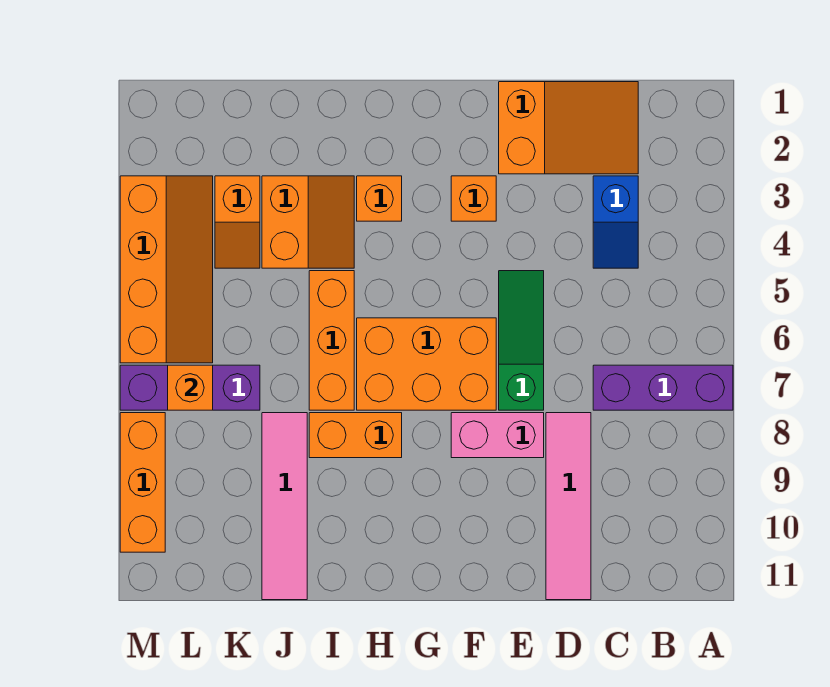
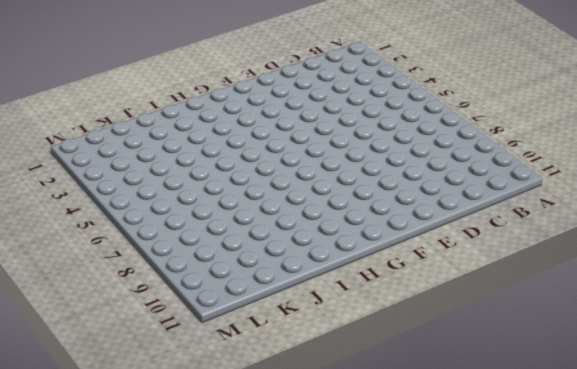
none -> purple brick A7:C7 level 1
none -> orange slope C1:E2 level 1 top E
none -> blue slope C3:C4 level 1 top 3

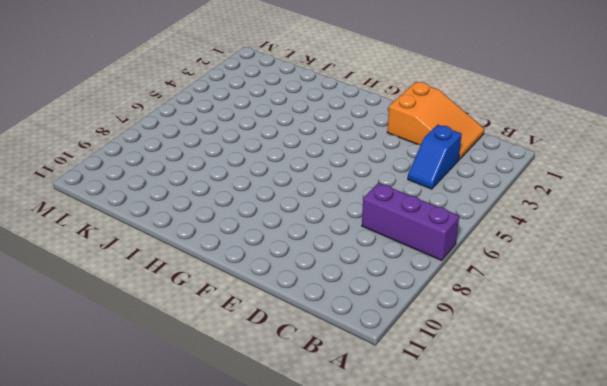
none -> pink tile D8:D11 level 1
none -> green slope E5:E7 level 1 top 7
none -> pink brick E8:F8 level 1

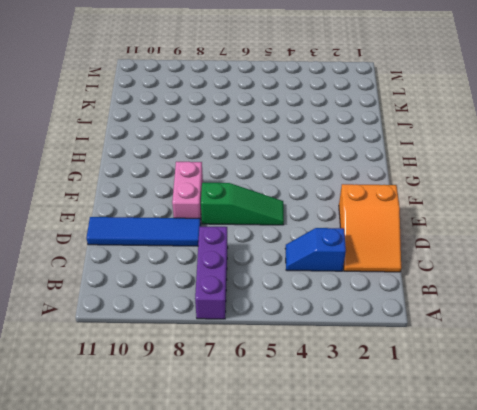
blue tile D8:D11 level 1 -> pink tile D8:D11 level 1
none -> orange brick F3 level 1
none -> orange brick F6:H7 level 1
none -> orange brick H3 level 1

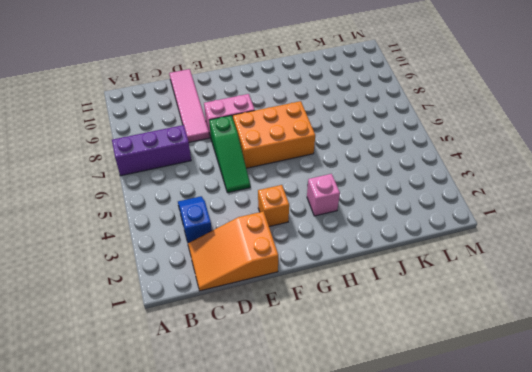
pink brick H3 level 1 -> orange brick H3 level 1
none -> orange brick H8:I8 level 1
none -> orange slope I3:J4 level 1 top J
none -> orange brick I5:I7 level 1

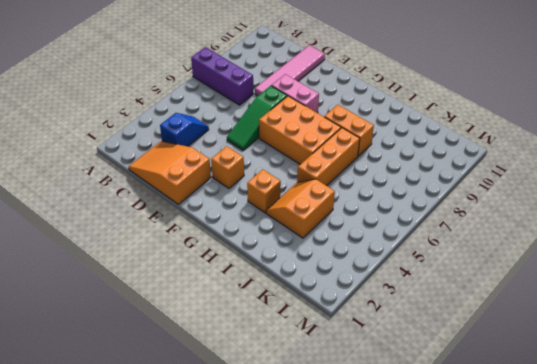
none -> pink tile J8:J11 level 1
none -> orange slope K3:K4 level 1 top 3
none -> purple brick K7:M7 level 1

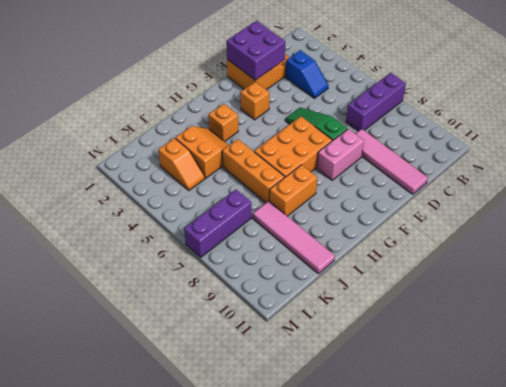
purple brick D1:E2 level 2 -> none
none -> orange slope L3:M6 level 1 top M
none -> orange brick M8:M10 level 1
none -> orange brick L7 level 2

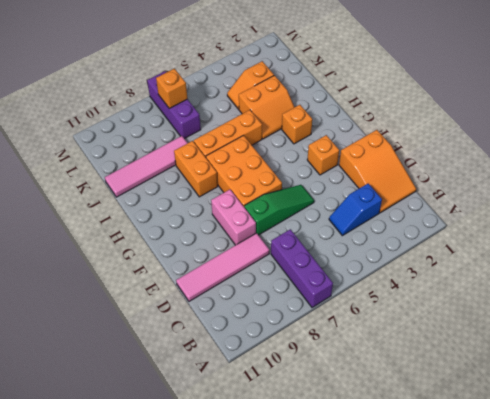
none -> orange slope L3:M6 level 1 top M
none -> orange brick M8:M10 level 1

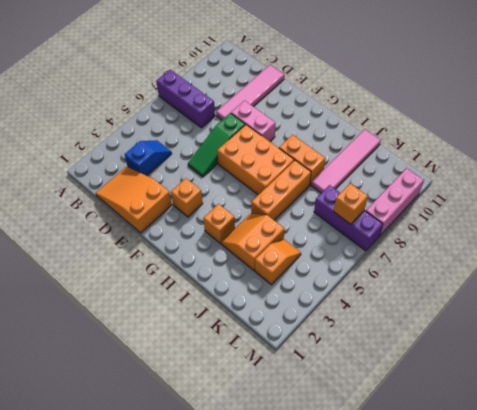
pink brick M8:M10 level 1 -> orange brick M8:M10 level 1
none -> orange slope L3:M6 level 1 top M

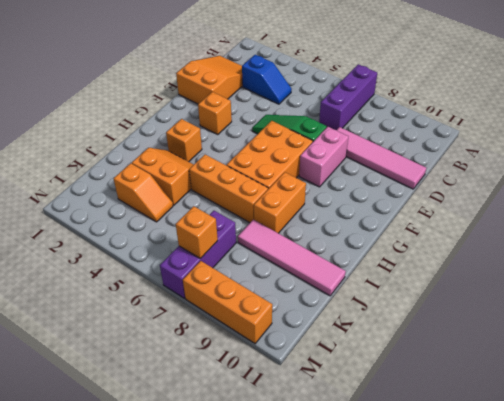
none -> orange slope L3:M6 level 1 top M

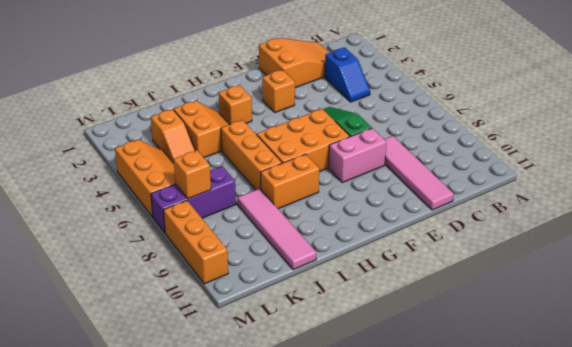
orange slope L4:M6 level 1 top M -> orange slope L3:M6 level 1 top M
none -> purple brick A7:C7 level 1

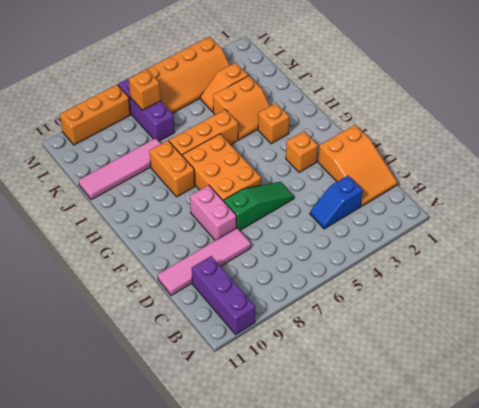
purple brick A10:C10 level 1 -> purple brick A7:C7 level 1

